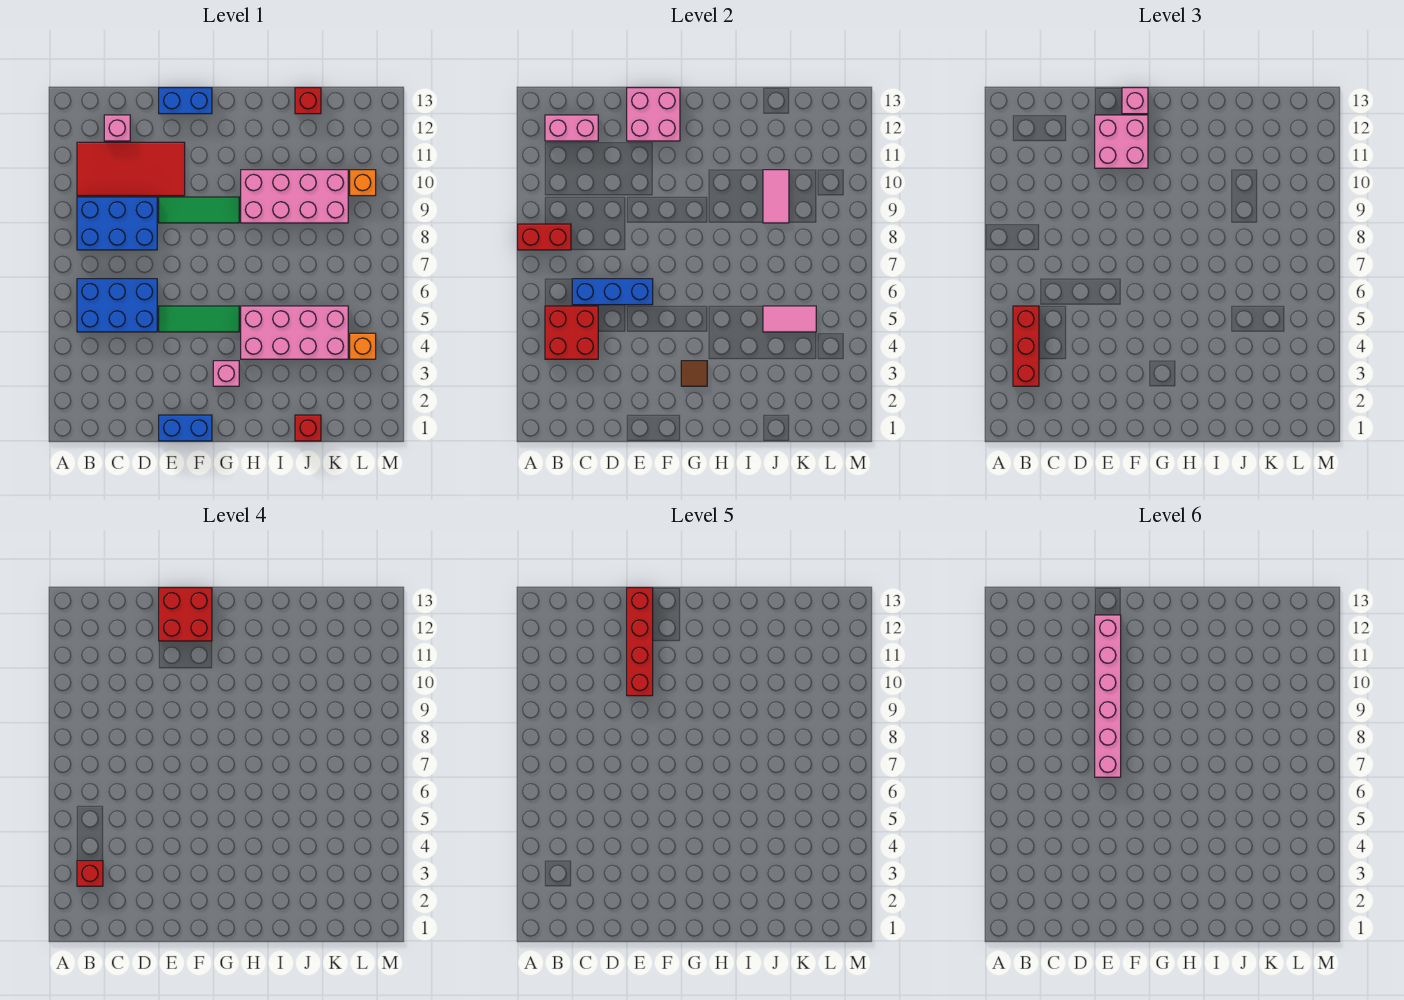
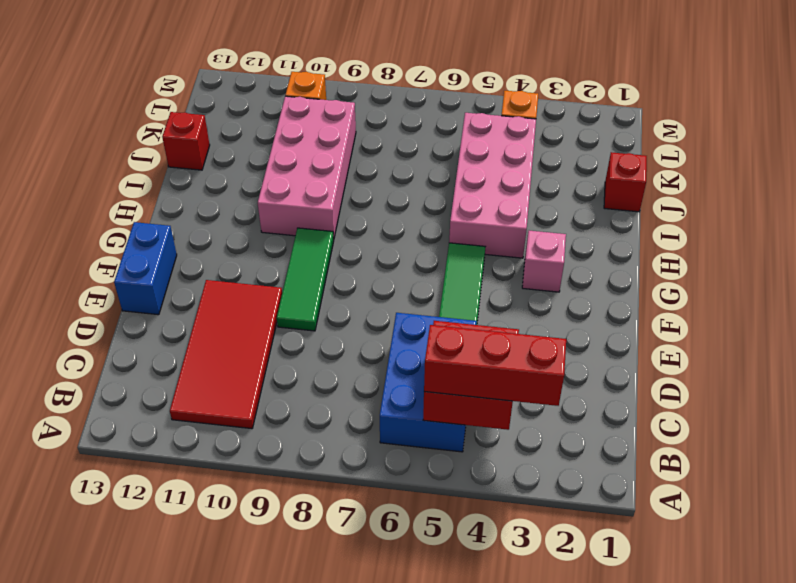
none -> blue brick B8:D9 level 1
none -> pink brick C12 level 1
none -> blue brick E1:F1 level 1
none -> red brick A8:B8 level 2

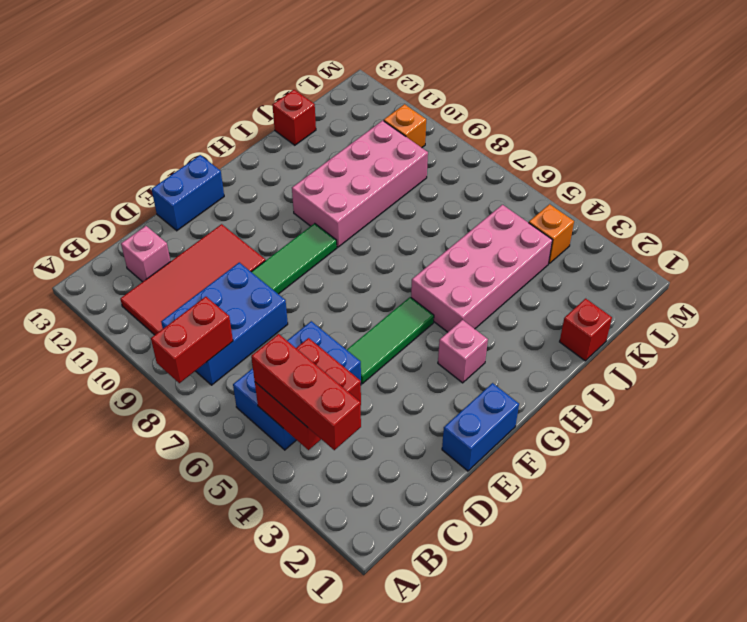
none -> pink brick B12:C12 level 2
none -> blue brick C6:E6 level 2
none -> pink brick E12:F13 level 2
none -> brown tile G3 level 2

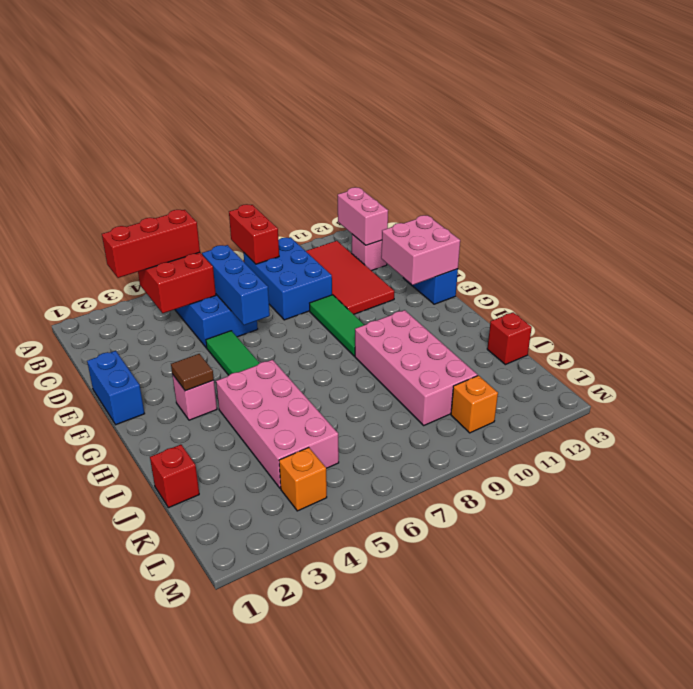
none -> pink tile J5:K5 level 2
none -> pink tile J9:J10 level 2
none -> pink brick E11:F12 level 3
none -> pink brick F13 level 3

